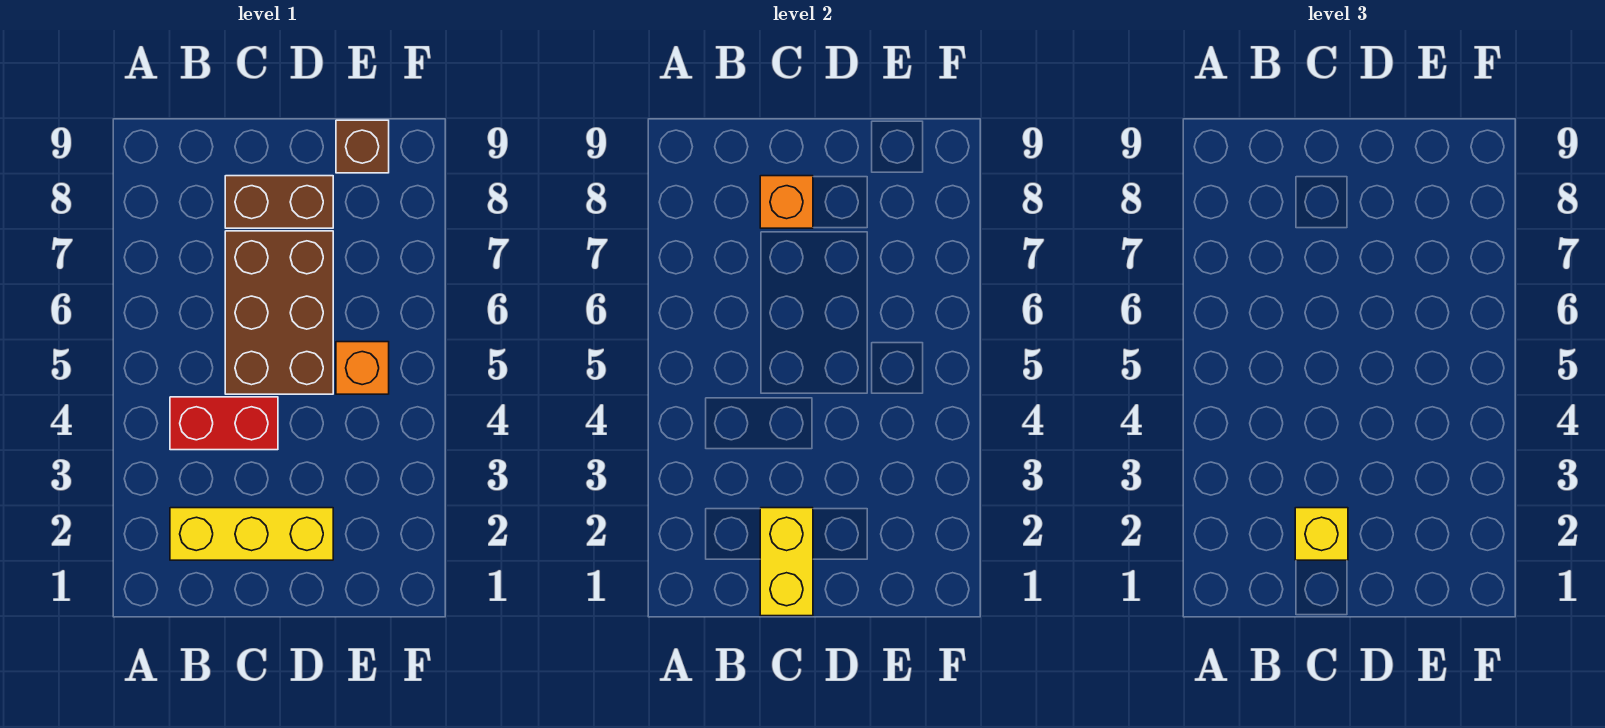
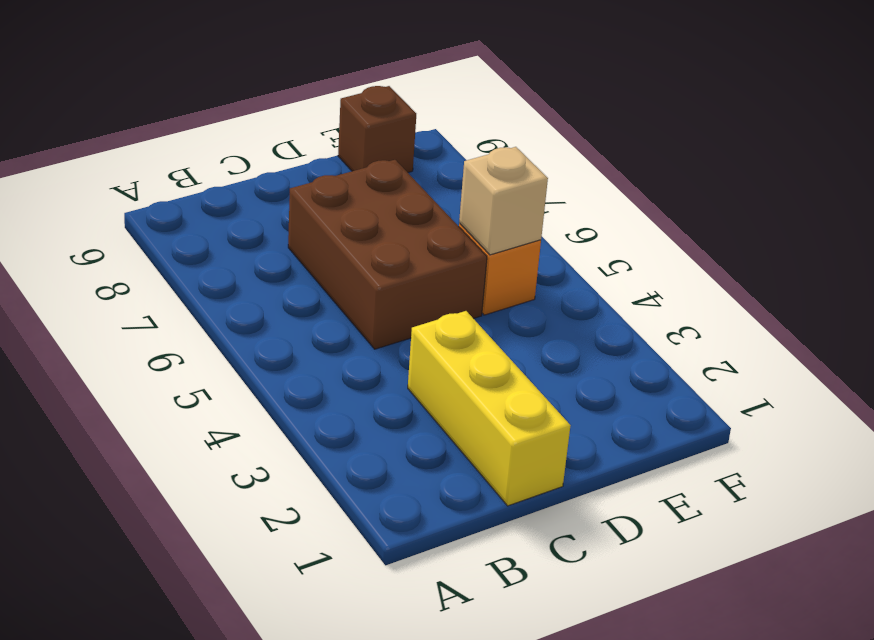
yellow brick C1:C3 level 1 -> yellow brick B2:D2 level 1
tan brick E5 level 2 -> none
none -> red brick B4:C4 level 1
none -> brown brick C8:D8 level 1

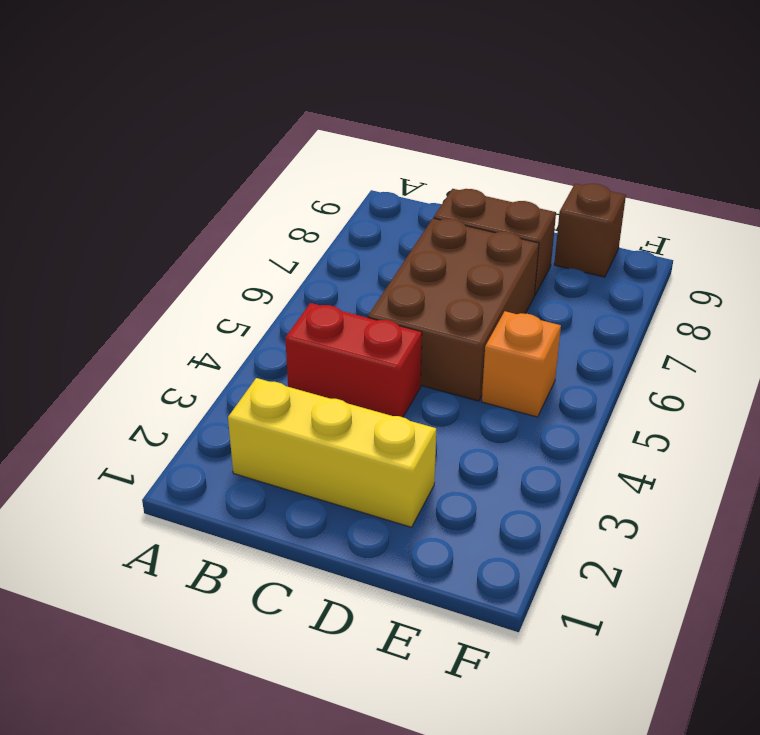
none -> yellow brick C1:C2 level 2
none -> orange brick C8 level 2

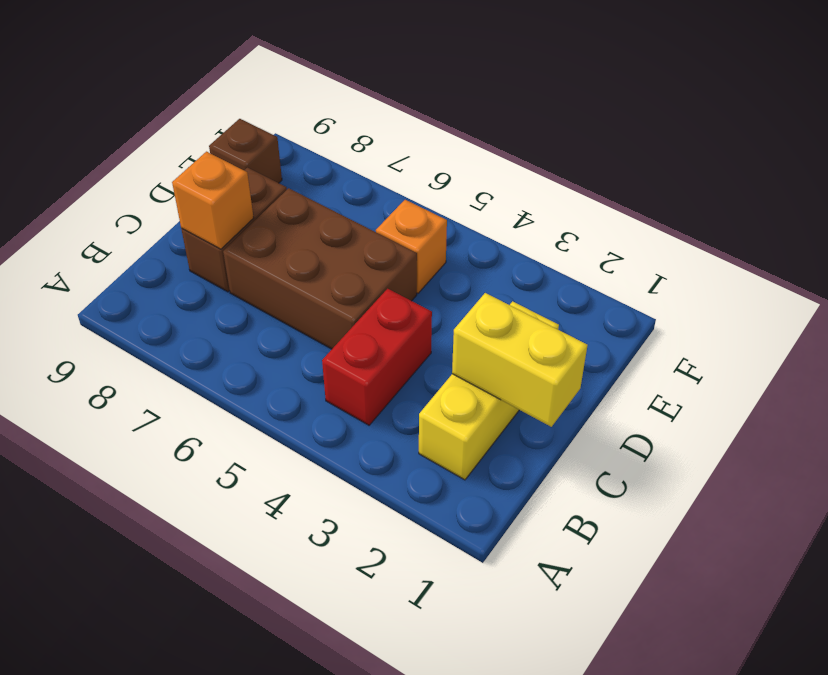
none -> yellow brick C2 level 3

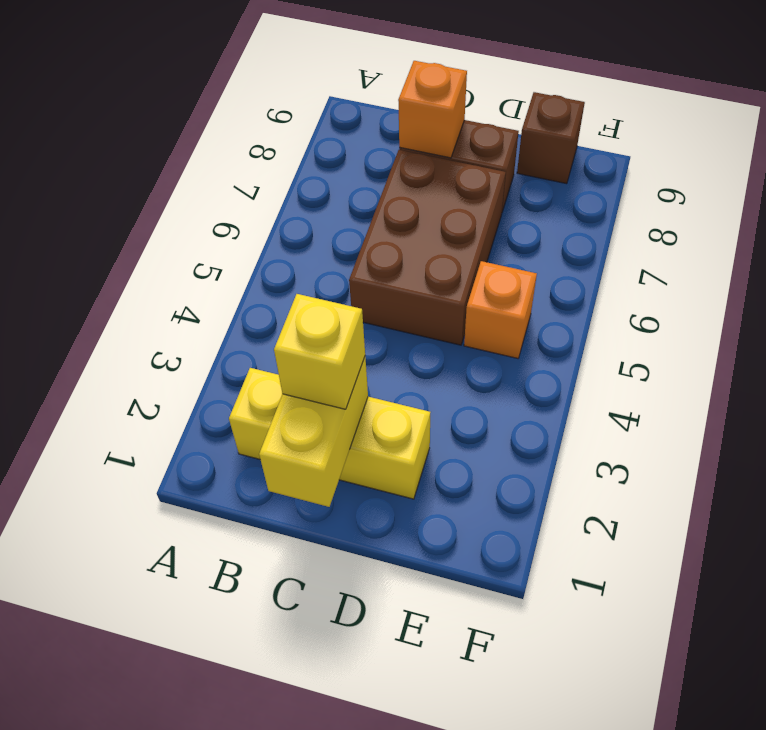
none -> red brick B4:C4 level 1

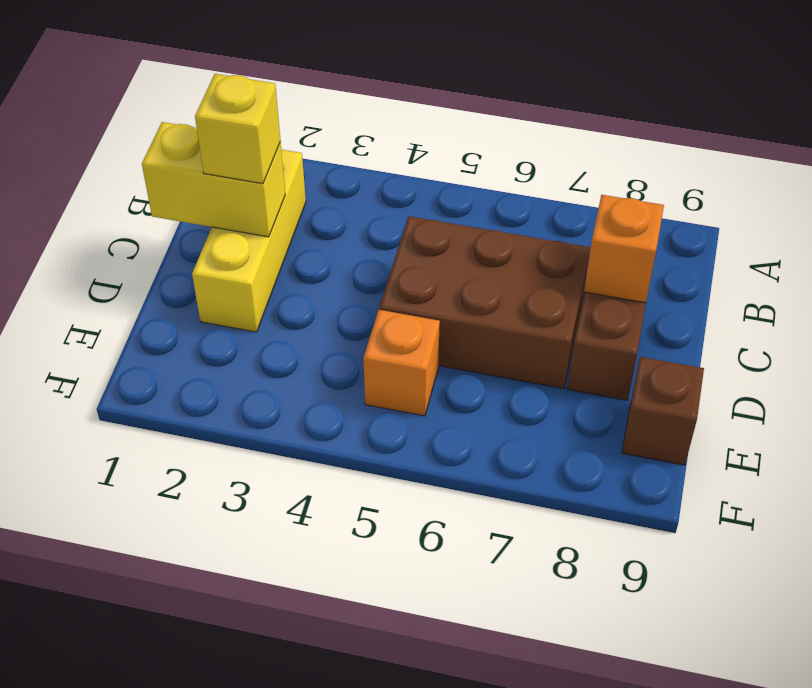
none -> red brick B4:C4 level 1

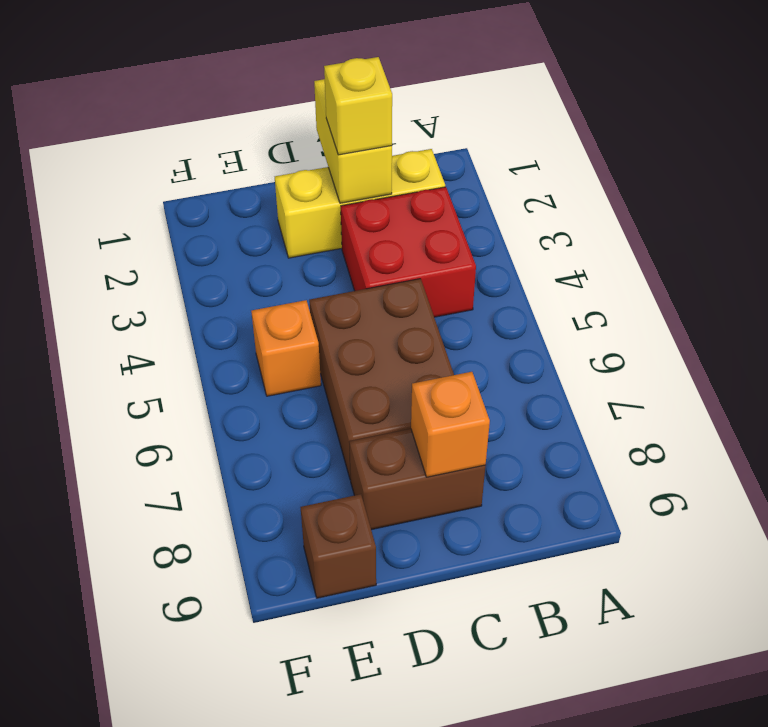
red brick B3:C4 level 1 -> red brick B4:C4 level 1

